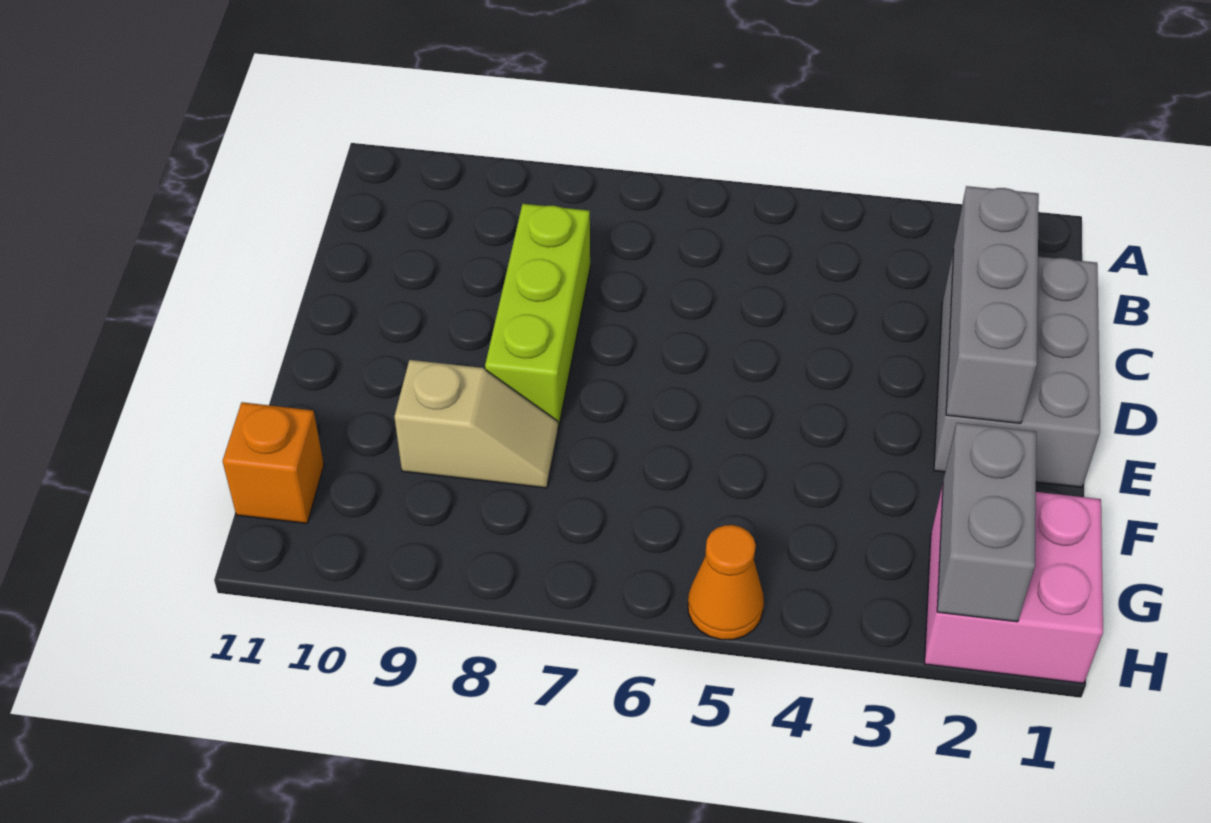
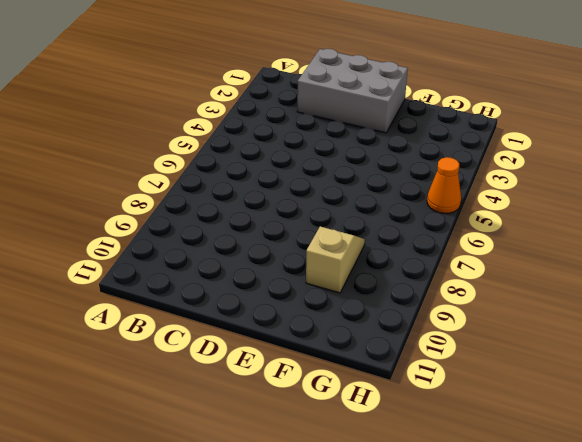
none -> lime brick C8:E8 level 1
none -> pink brick G1:H2 level 1

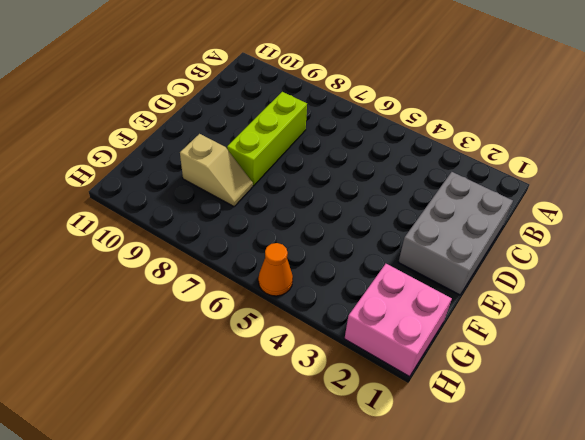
none -> orange brick G11 level 1
none -> grey brick C2:E2 level 2

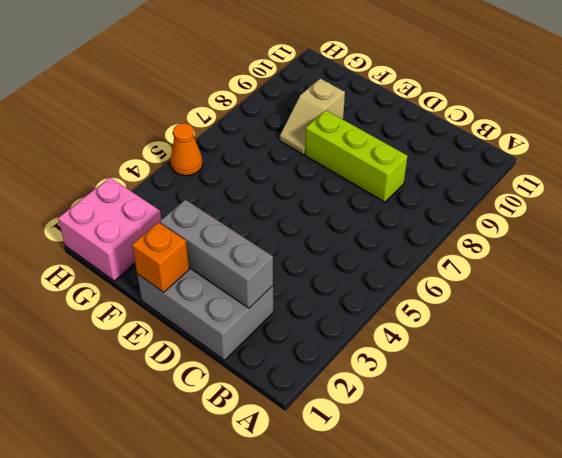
orange brick E1 level 2 -> orange brick G11 level 1
none -> grey brick G2:H2 level 2

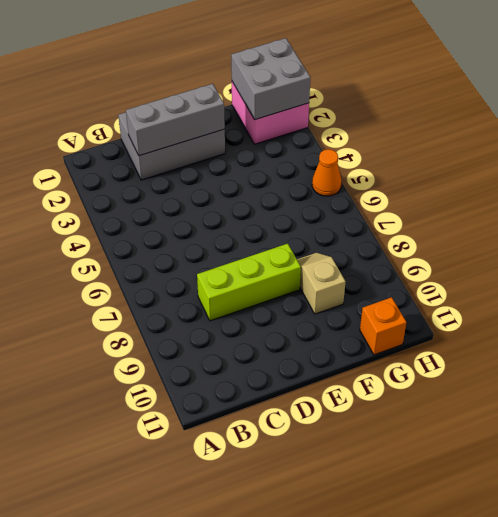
grey brick G1:H2 level 2 -> grey brick G2:H2 level 2

